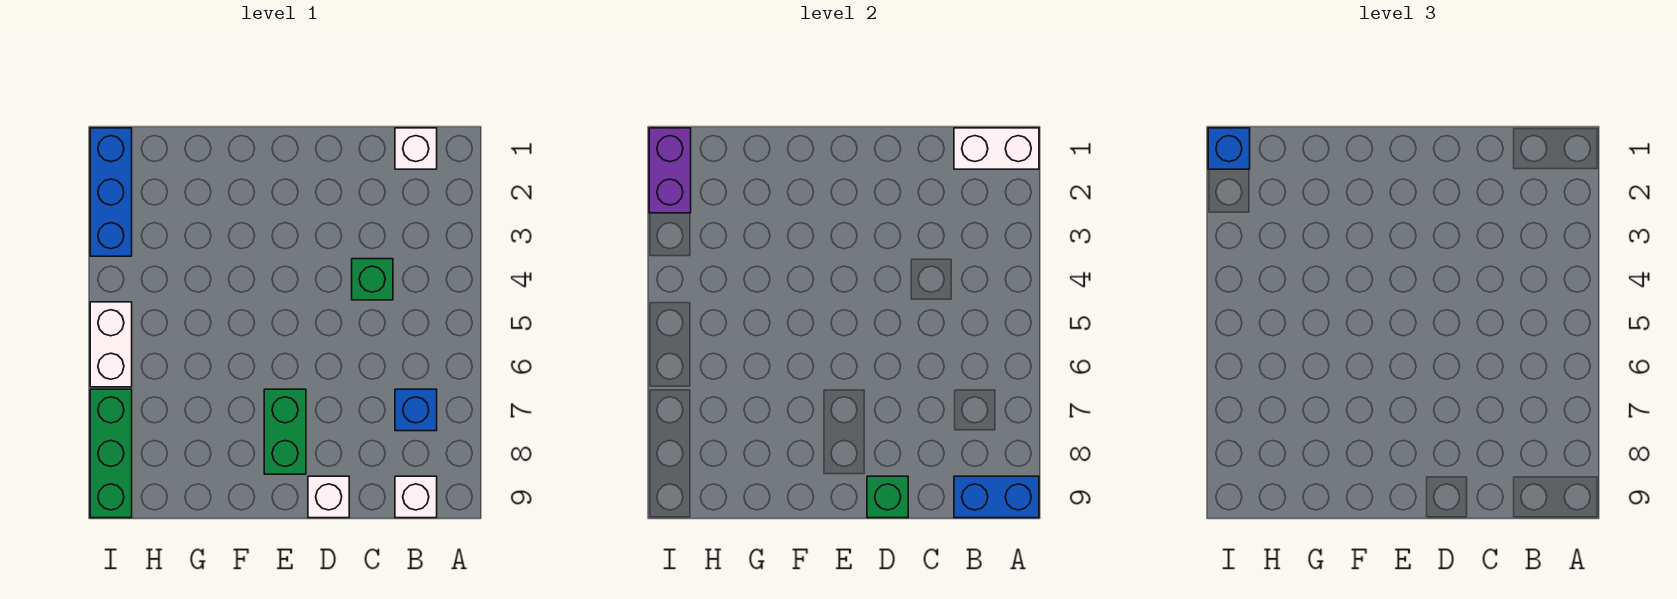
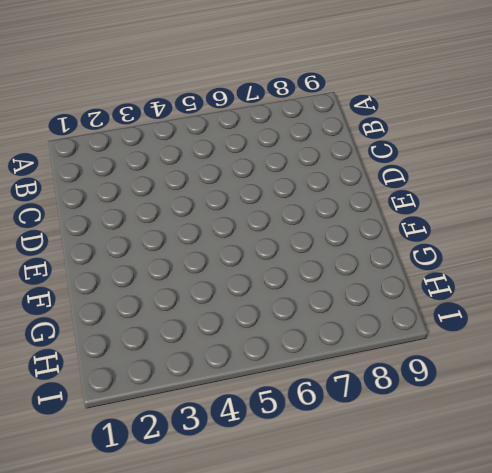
none -> white brick B1 level 1
none -> blue brick B7 level 1
none -> white brick B9 level 1

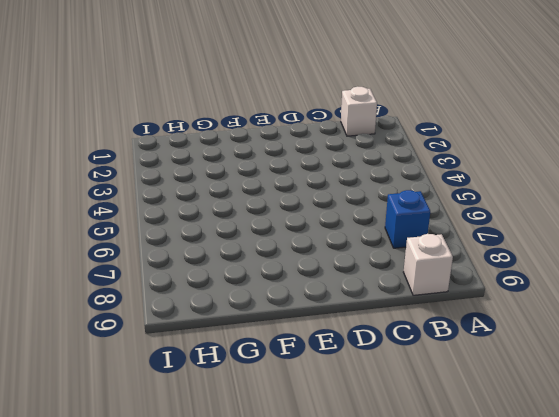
none -> green brick C4 level 1
none -> white brick D9 level 1
none -> green brick E7:E8 level 1

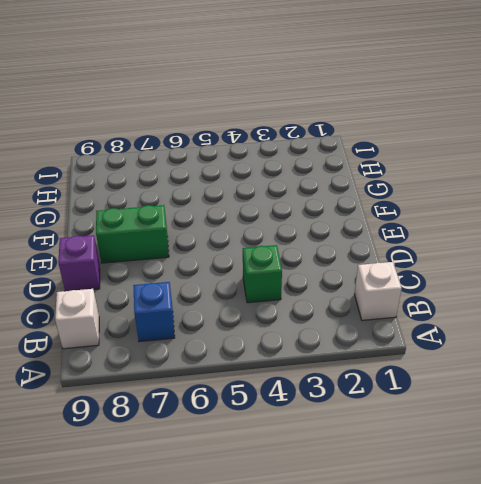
purple brick D9 level 1 -> white brick D9 level 1
none -> blue brick I1:I3 level 1
none -> white brick I5:I6 level 1
none -> green brick I7:I9 level 1

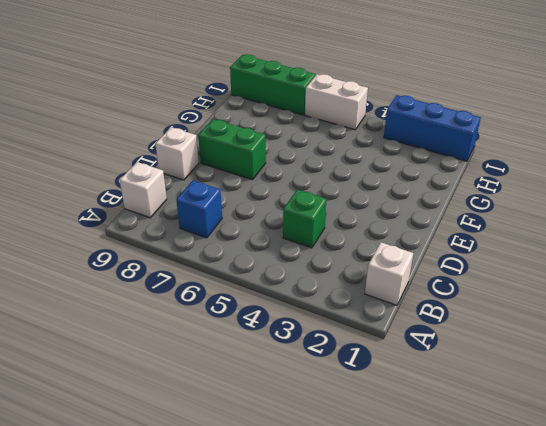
none -> white brick A1:B1 level 2
none -> blue brick A9:B9 level 2
none -> green brick D9 level 2

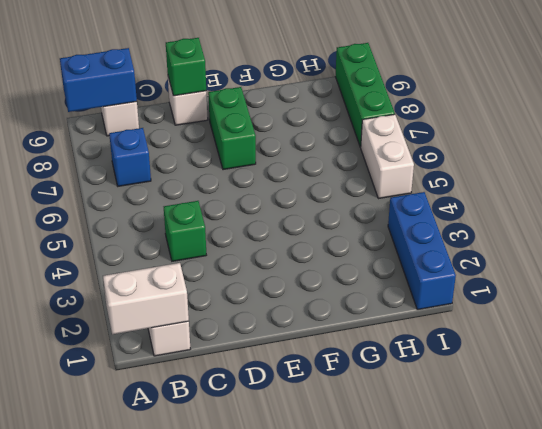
none -> purple brick I1:I2 level 2
none -> blue brick I1 level 3

